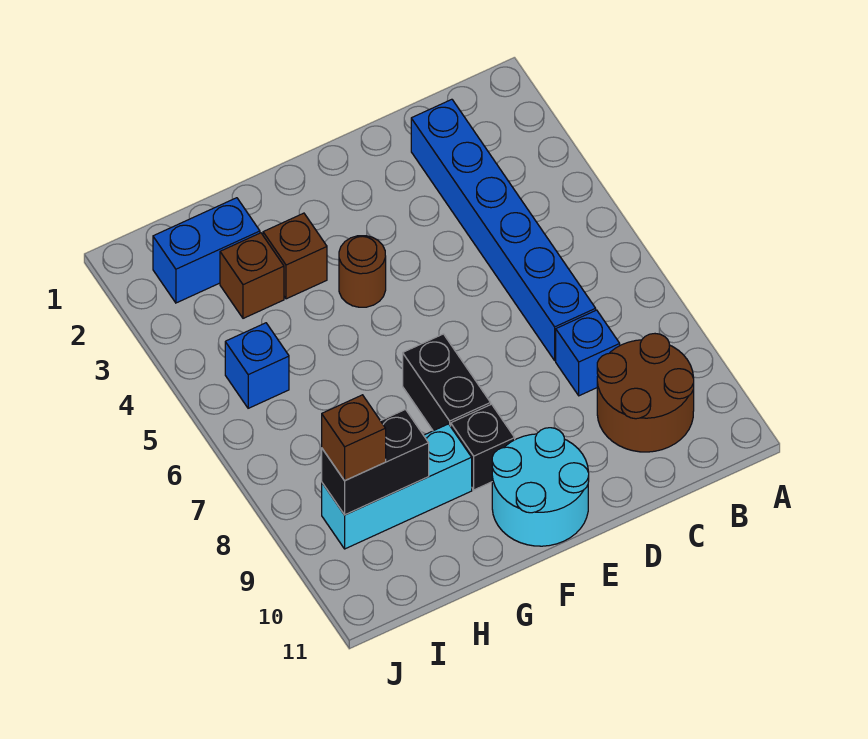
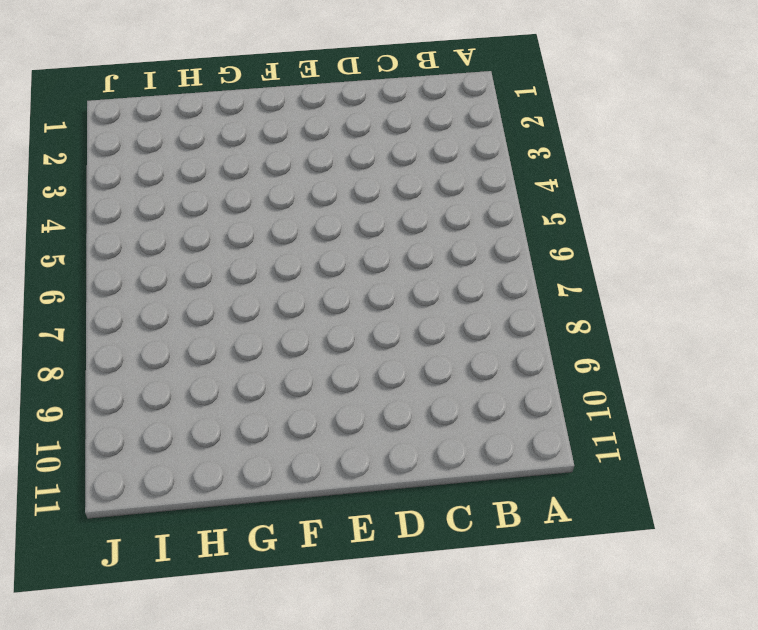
none -> brown round brick B9:C10 level 1
none -> blue brick C2:C7 level 1
none -> blue brick C8 level 1

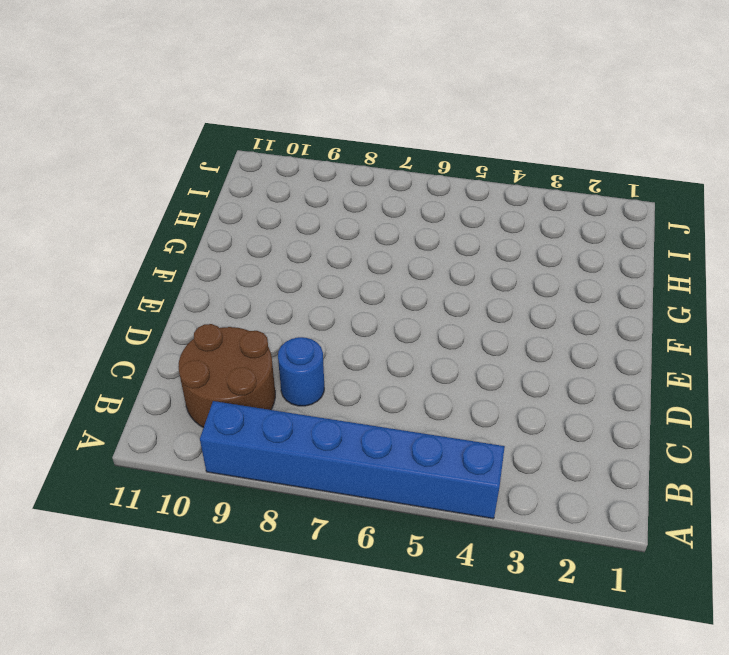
blue brick A4:A9 level 1 -> blue brick C2:C7 level 1
blue round brick C8 level 1 -> blue brick C8 level 1
none -> cyan round brick E10:F11 level 1
none -> brown round brick F4 level 1
none -> black brick F7:F8 level 1

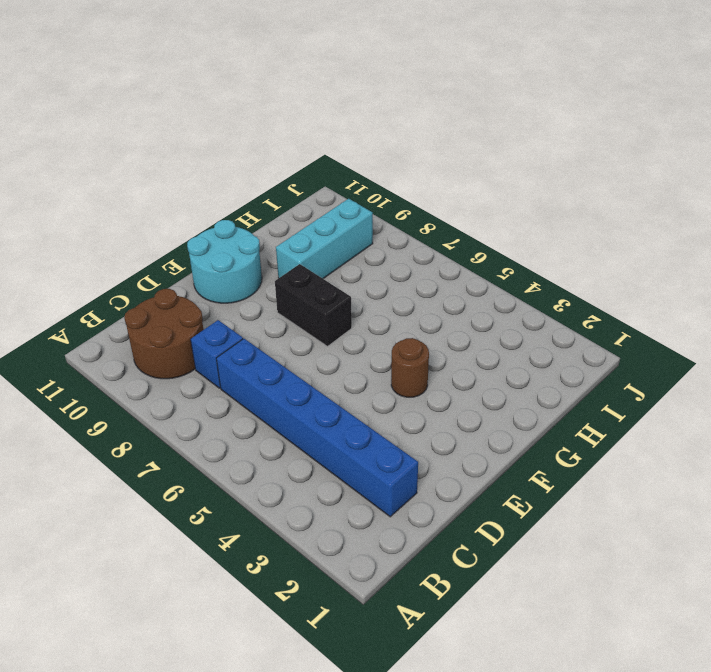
none -> black brick F9 level 1
none -> brown brick G3 level 1
none -> blue brick H2:I2 level 1

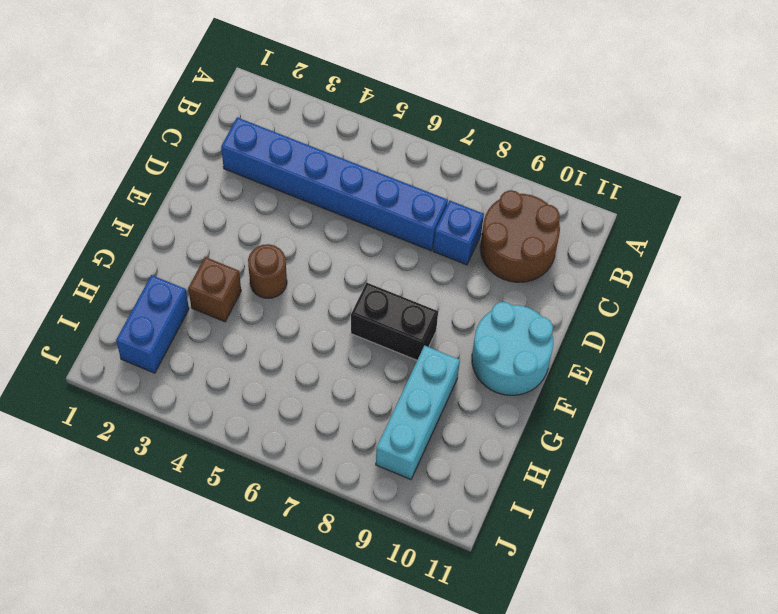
none -> black brick F9 level 1
none -> brown brick H3 level 1
none -> blue brick I5 level 1

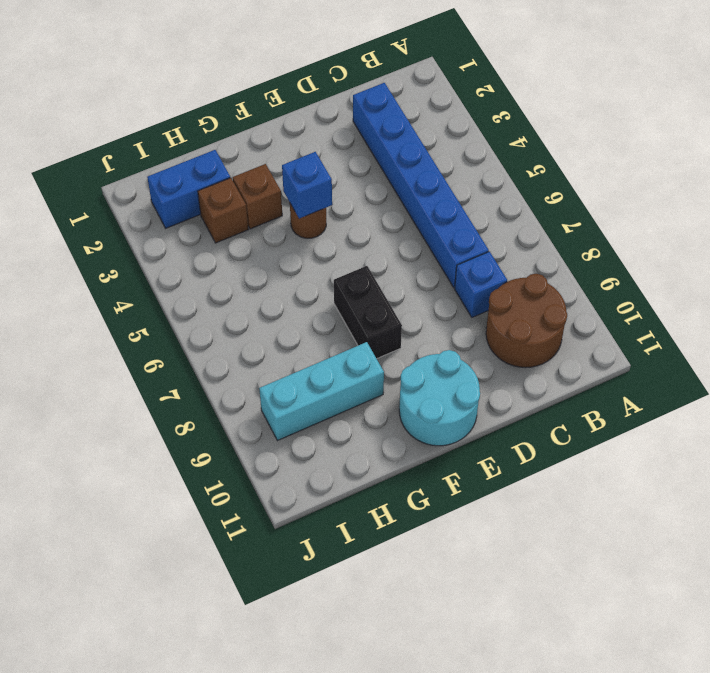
blue brick F4 level 2 -> blue brick I5 level 1
none -> black brick F9 level 1
none -> black brick H9:I9 level 2
none -> brown brick I9 level 3

